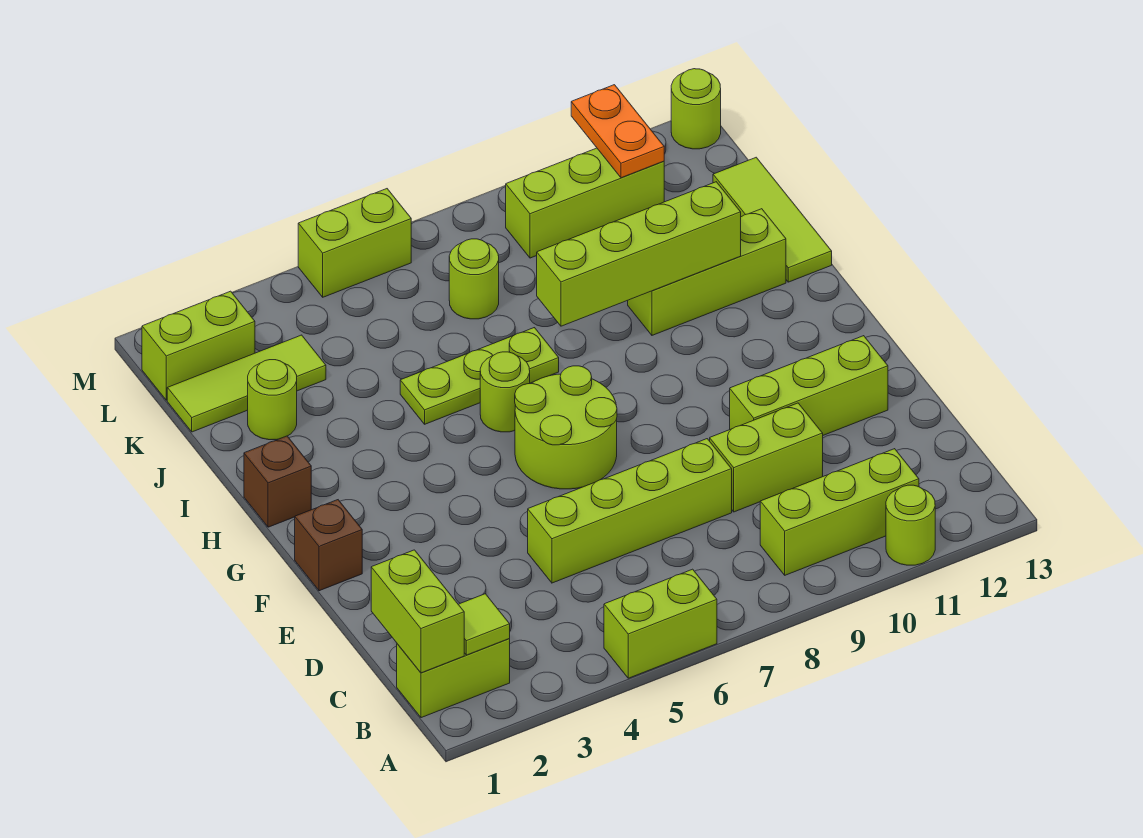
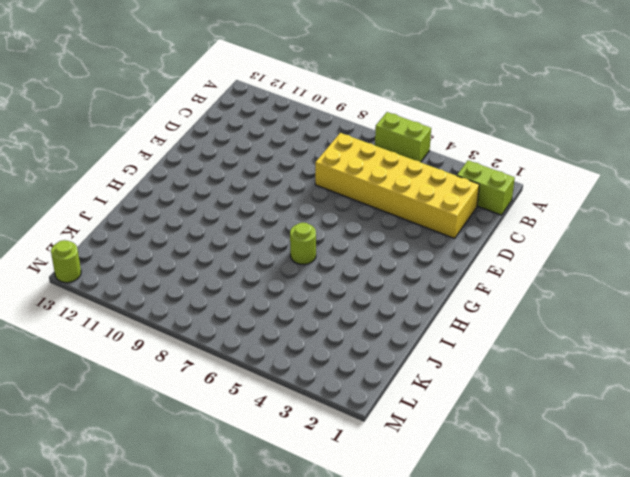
yellow brick C2:D7 level 1 -> lime brick D5:D8 level 1
none -> lime round brick A11 level 1
none -> lime brick B9:B11 level 1
none -> lime brick D9:D10 level 1

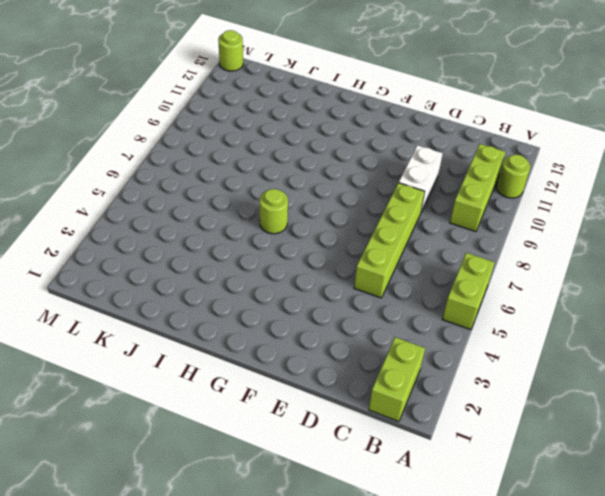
white brick D9:D10 level 1 -> lime brick D9:D10 level 1
none -> lime brick E10:E12 level 1
none -> brown brick F1 level 1
none -> lime round brick F6:G7 level 1

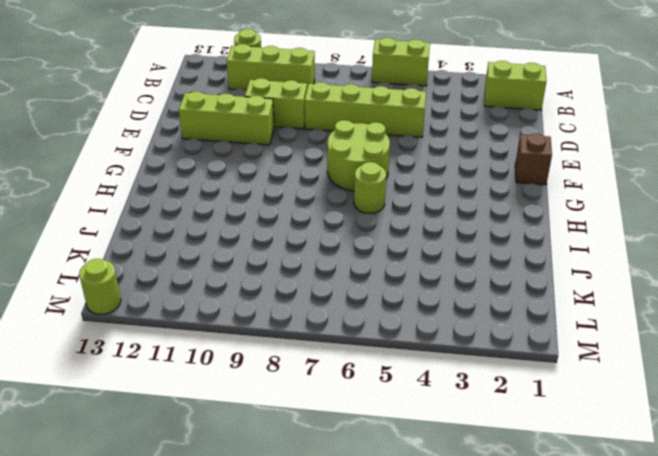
none -> brown brick H1 level 1
none -> lime plate I5:I7 level 1
none -> lime brick I10:I12 level 1

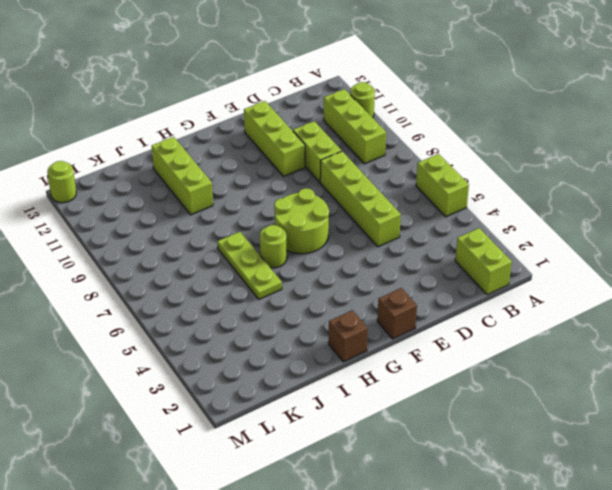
none -> lime tile I13:K13 level 1
none -> lime round brick J2 level 1
none -> lime tile K1:K3 level 1

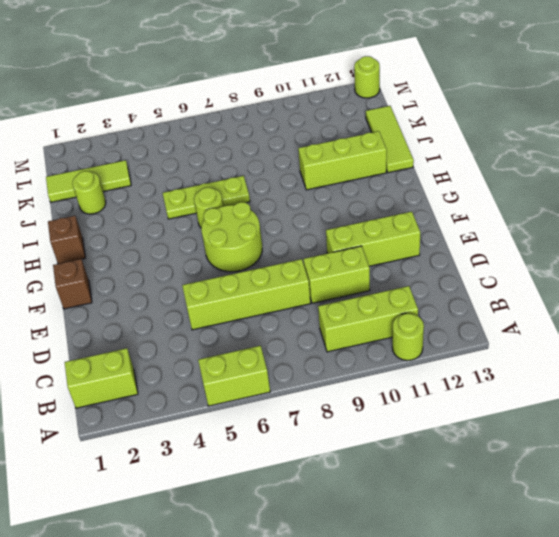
none -> lime round brick K7 level 1
none -> lime brick L1:L2 level 1
none -> lime brick L9:L11 level 1

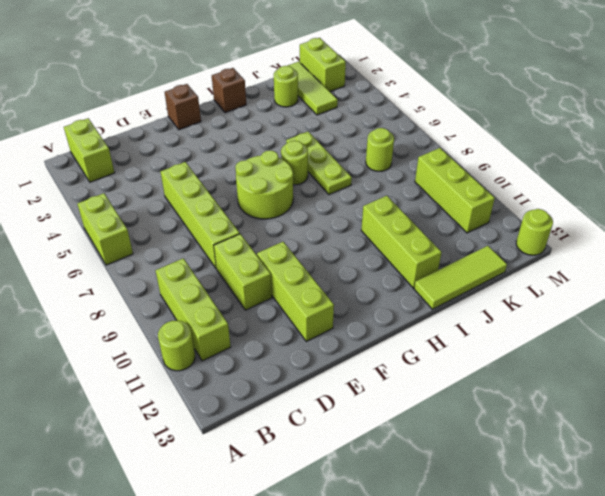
none -> lime brick M5:M6 level 1
none -> lime brick B1:C1 level 2
none -> lime tile B2 level 2

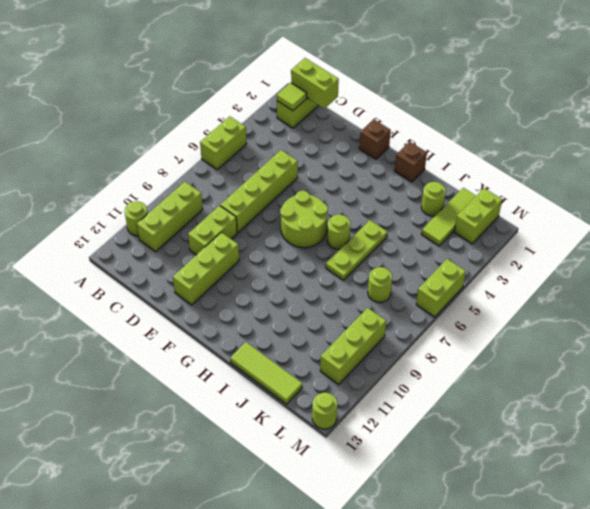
none -> lime brick I10:I12 level 1
none -> lime brick I8:I11 level 2
none -> orange plate L11:M11 level 2

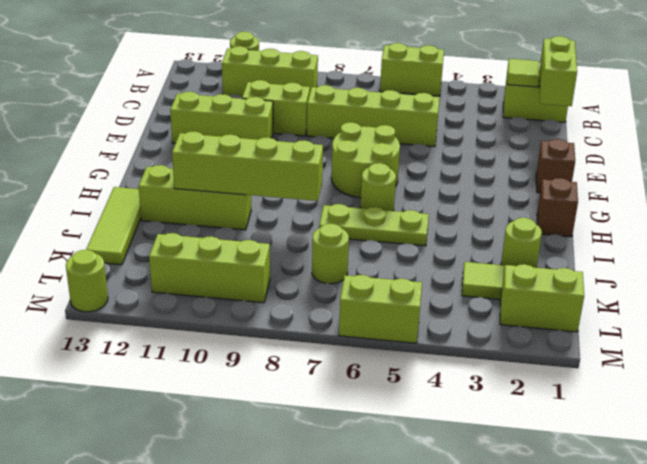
none -> orange plate L11:M11 level 2

